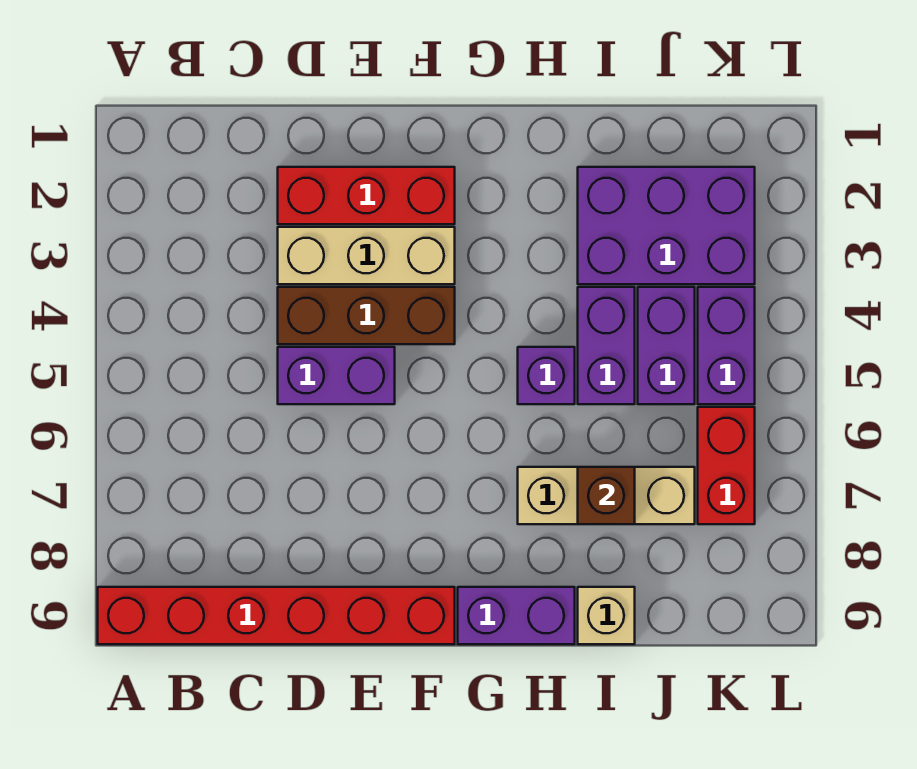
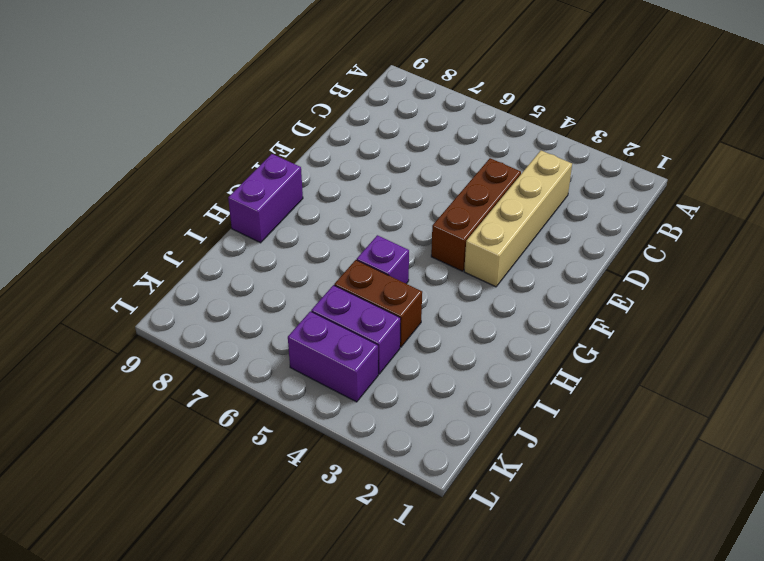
tan brick C3:F3 level 1 -> tan brick D3:F3 level 1
brown brick I4:I5 level 1 -> purple brick I4:I5 level 1
none -> red brick A9:F9 level 1
none -> red brick D2:F2 level 1
none -> purple brick D5:E5 level 1

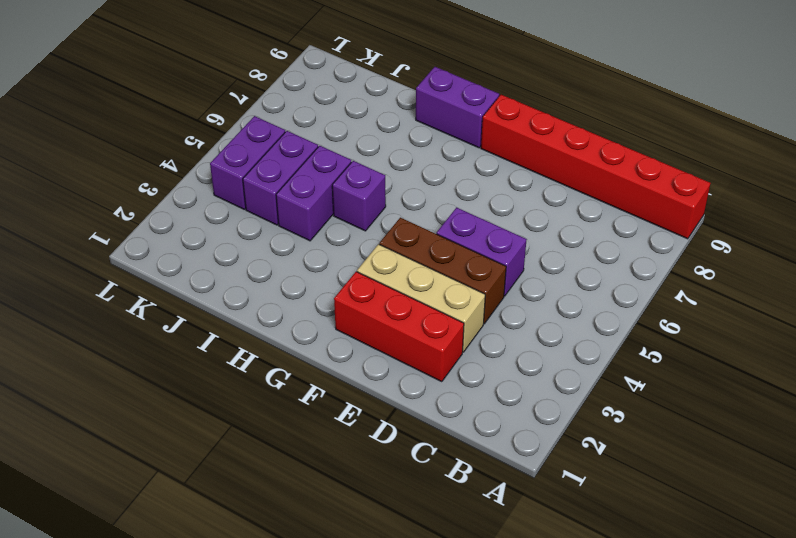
none -> tan brick H7:J7 level 1
none -> purple brick I2:K3 level 1
none -> tan brick I9 level 1

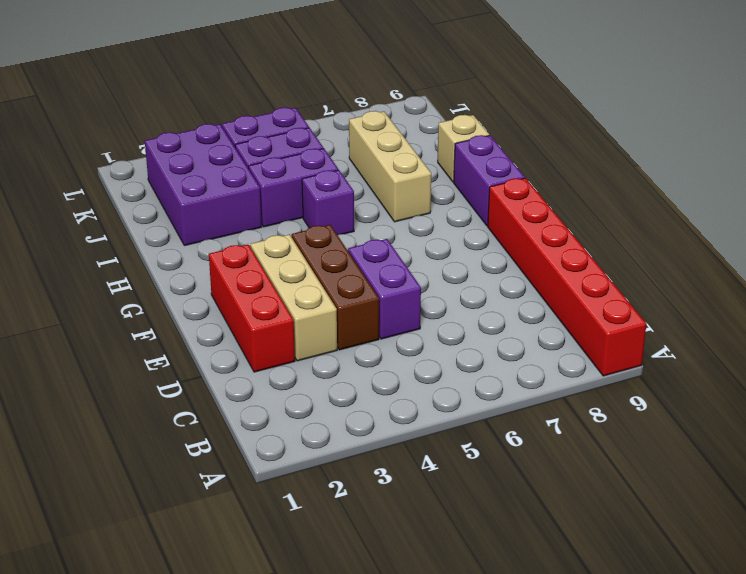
none -> red brick K6:K7 level 1
none -> brown brick I7 level 2

